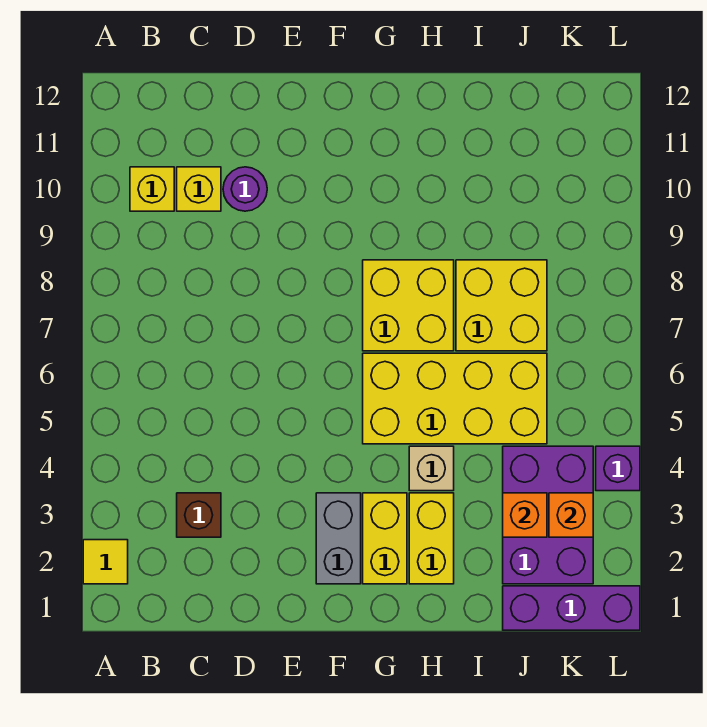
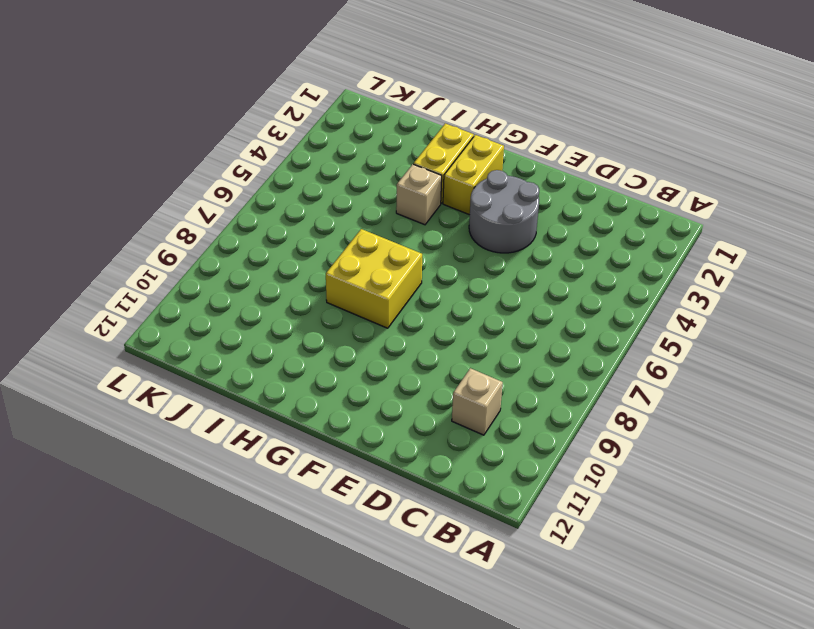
tan brick C10 level 1 -> yellow brick C10 level 1
grey round brick E3:F4 level 1 -> grey brick F2:F3 level 1
none -> yellow tile A2 level 1
none -> yellow brick B10 level 1
none -> brown brick C3 level 1

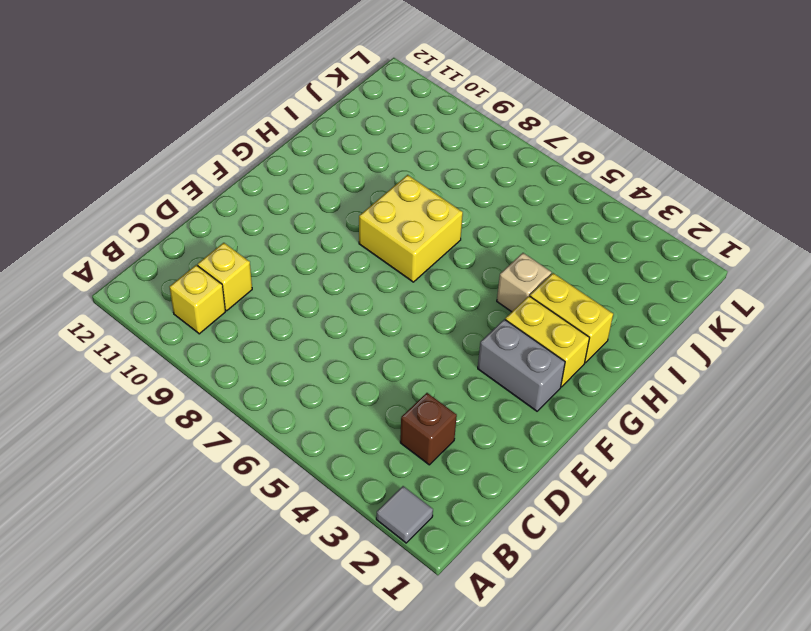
grey tile A2 level 1 -> yellow tile A2 level 1
none -> purple round brick D10 level 1
none -> yellow brick G5:J6 level 1
none -> yellow brick I7:J8 level 1

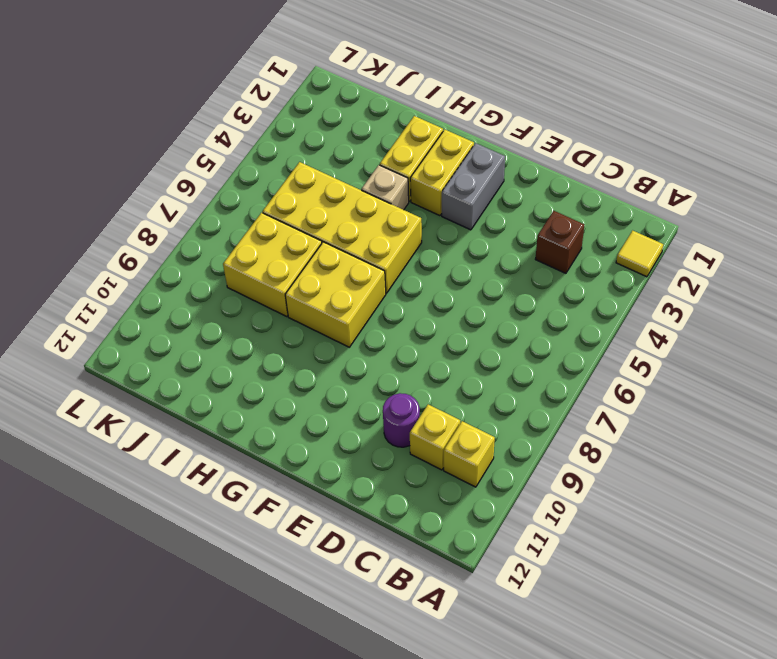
none -> purple brick J1:L1 level 1
none -> purple brick J2:K4 level 1
none -> purple brick L4 level 1

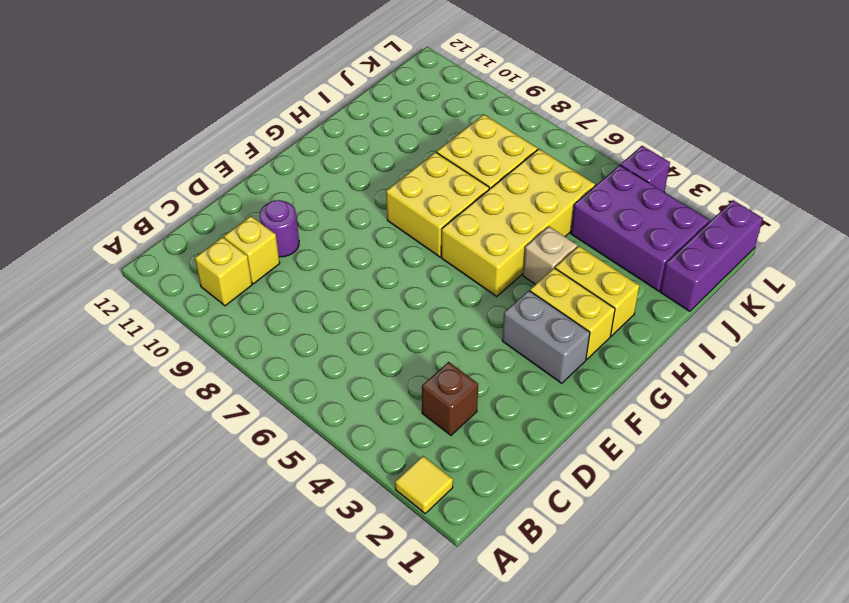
none -> orange brick J3 level 2
none -> orange brick K3 level 2

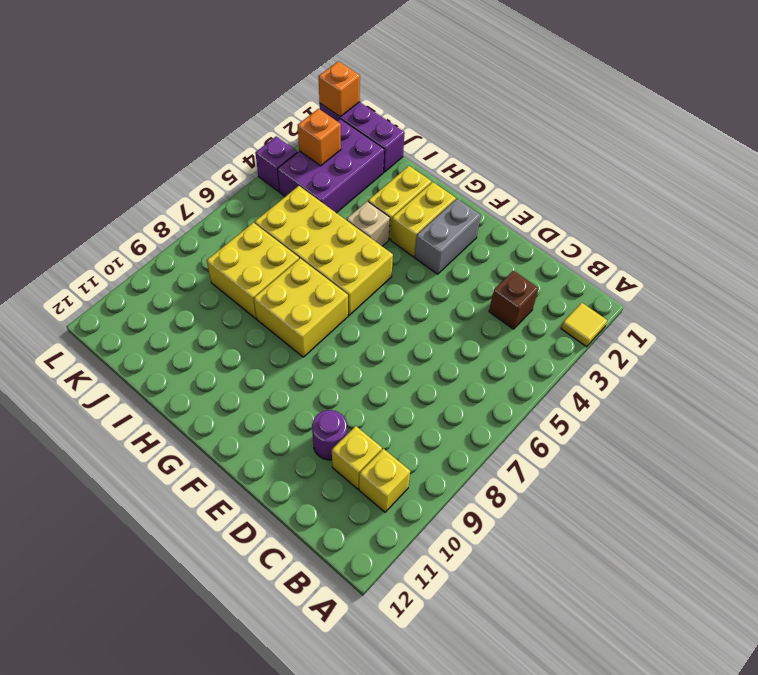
orange brick L1 level 2 -> orange brick J3 level 2

